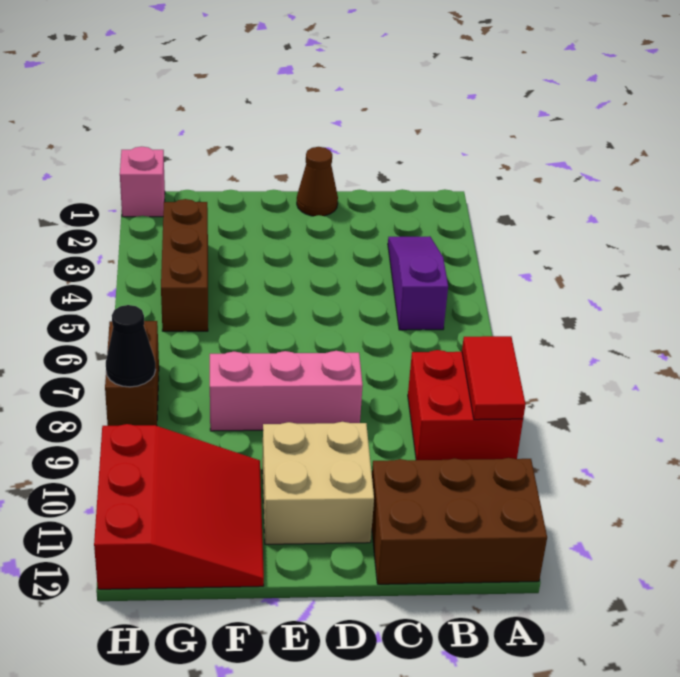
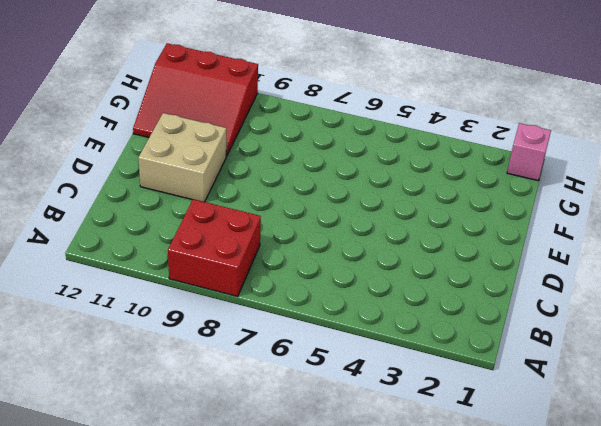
none -> brown brick A11:C12 level 1
none -> purple slope B3:B5 level 1 top 5
none -> brown cone D1 level 1

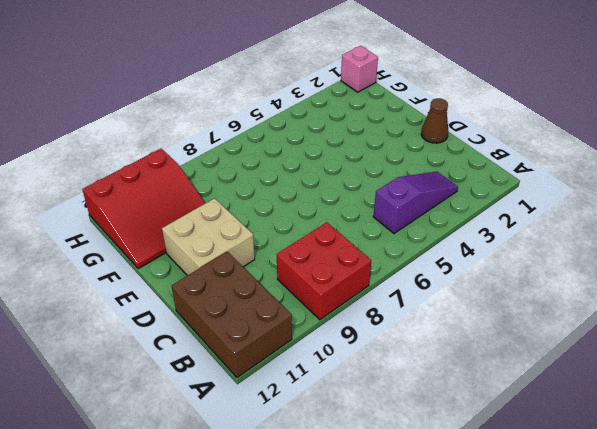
none -> pink brick D8:F8 level 1
none -> brown brick G3:G5 level 1
none -> brown brick H7:H8 level 1

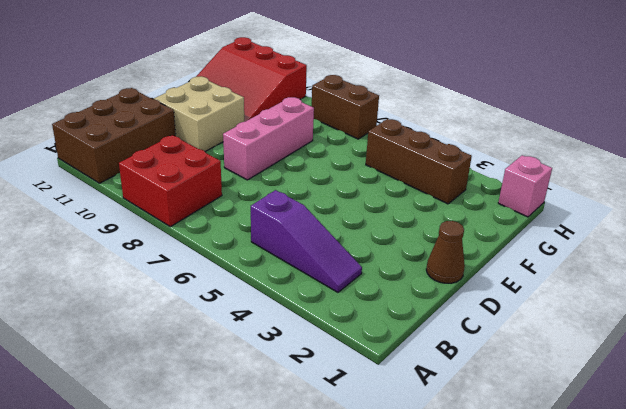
none -> red tile A8:A9 level 2
none -> black cone H8 level 2

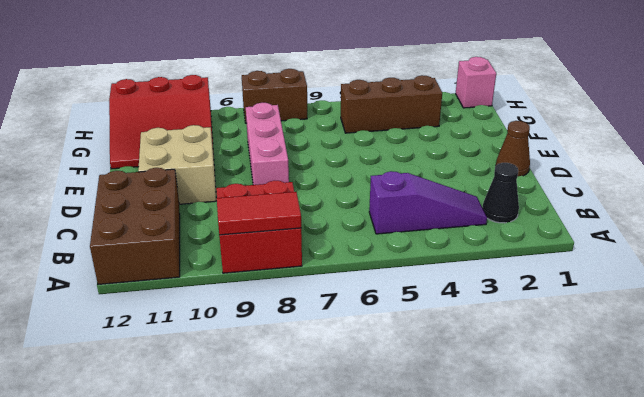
black cone B2 level 1 -> black cone H8 level 2

